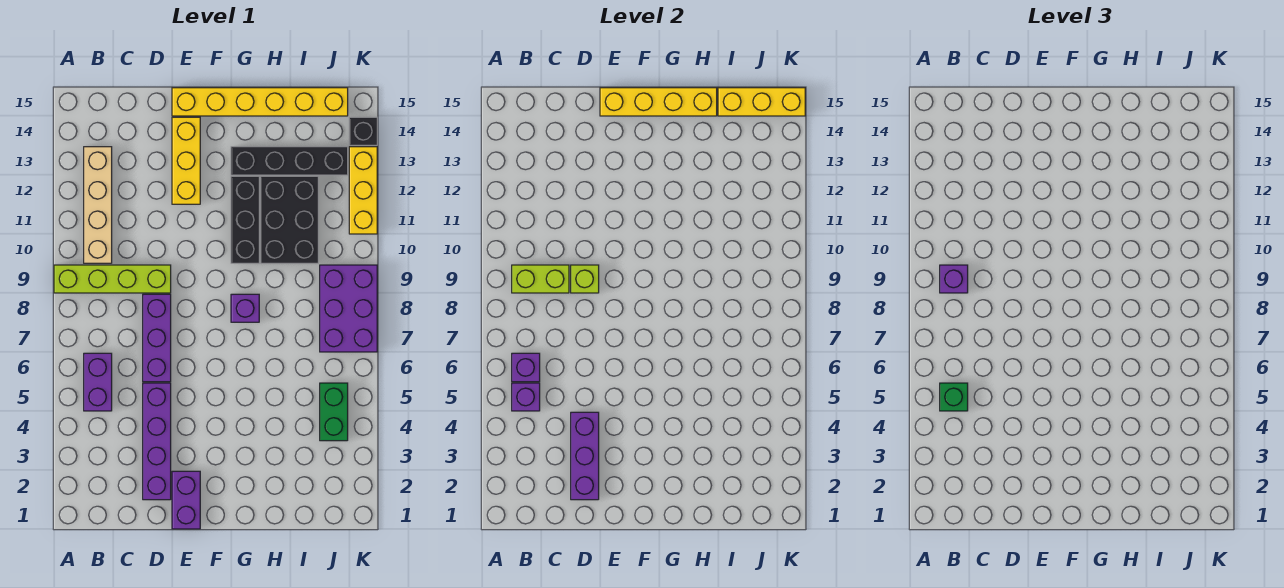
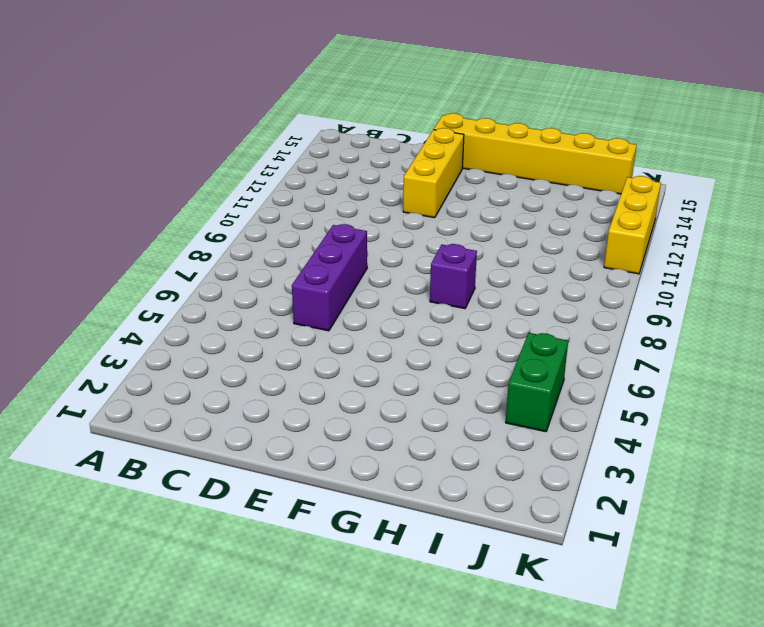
none -> lime brick A9:D9 level 1
none -> purple brick B5:B6 level 1
none -> tan brick B10:B13 level 1

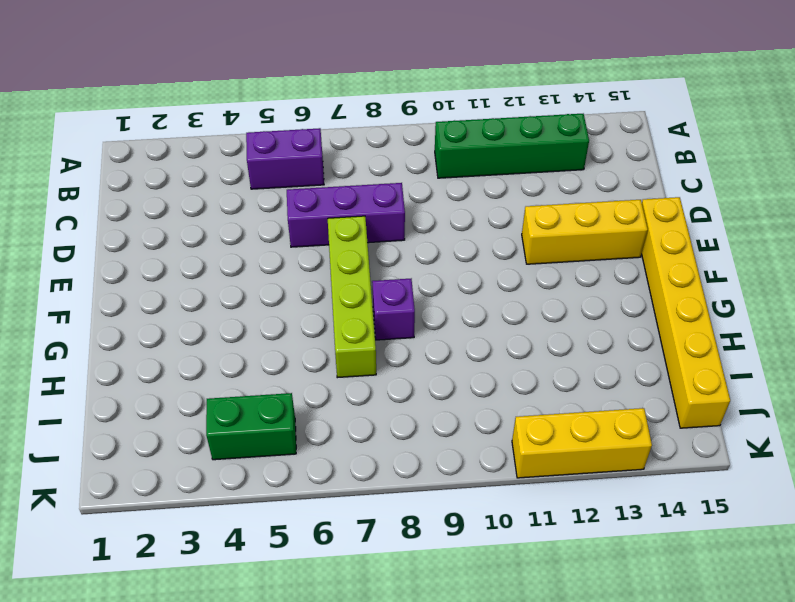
green brick B10:B13 level 1 -> tan brick B10:B13 level 1
lime brick E7:H7 level 1 -> lime brick A9:D9 level 1
none -> purple brick D2:D5 level 1
none -> purple brick E1:E2 level 1
none -> black brick G10:G12 level 1

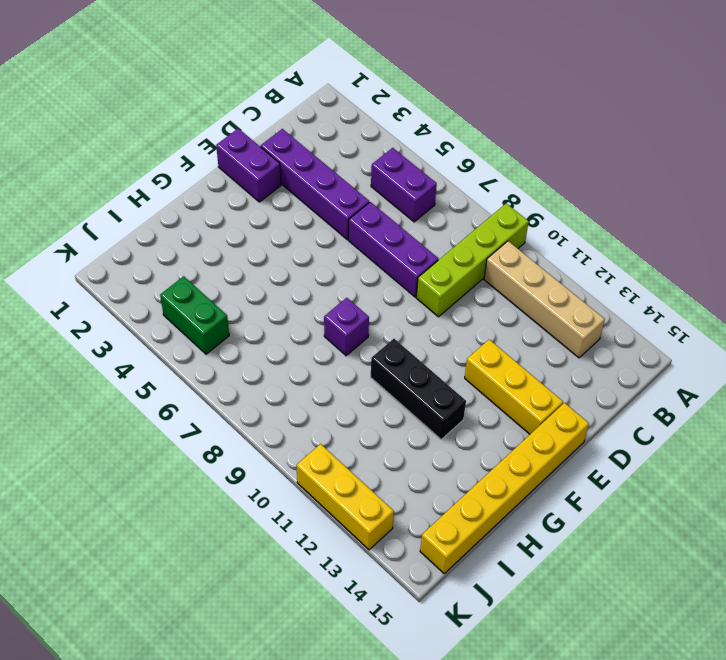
none -> black brick G13:J13 level 1
none -> black brick H10:I12 level 1
none -> purple brick J7:K9 level 1

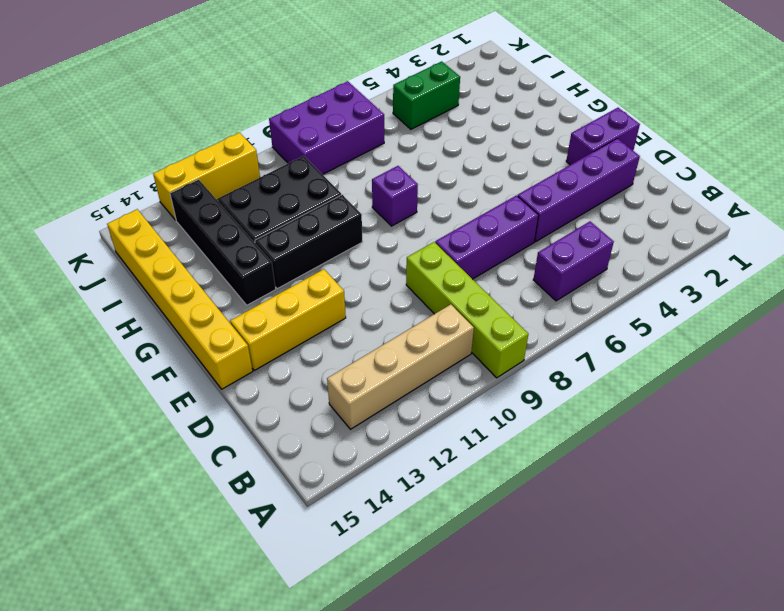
none -> black brick K14 level 1
none -> purple brick B5 level 2
none -> purple brick B6 level 2

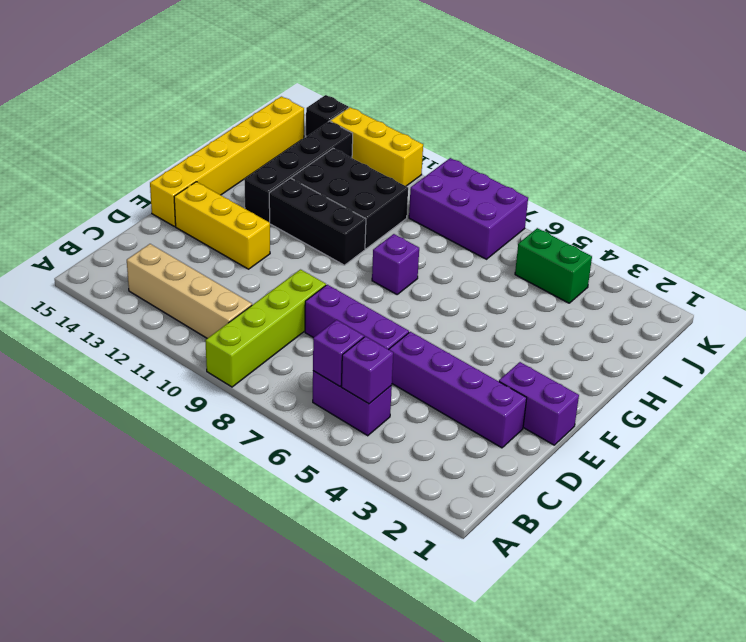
none -> lime brick B9:C9 level 2
none -> purple brick D2:D4 level 2
none -> lime brick D9 level 2

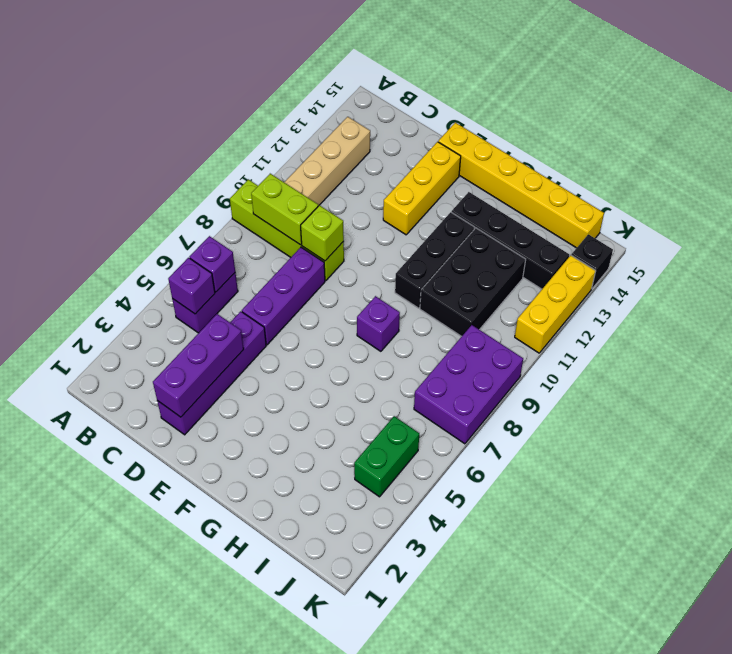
none -> purple brick E1:E2 level 1
none -> yellow brick E15:H15 level 2
none -> yellow brick I15:K15 level 2

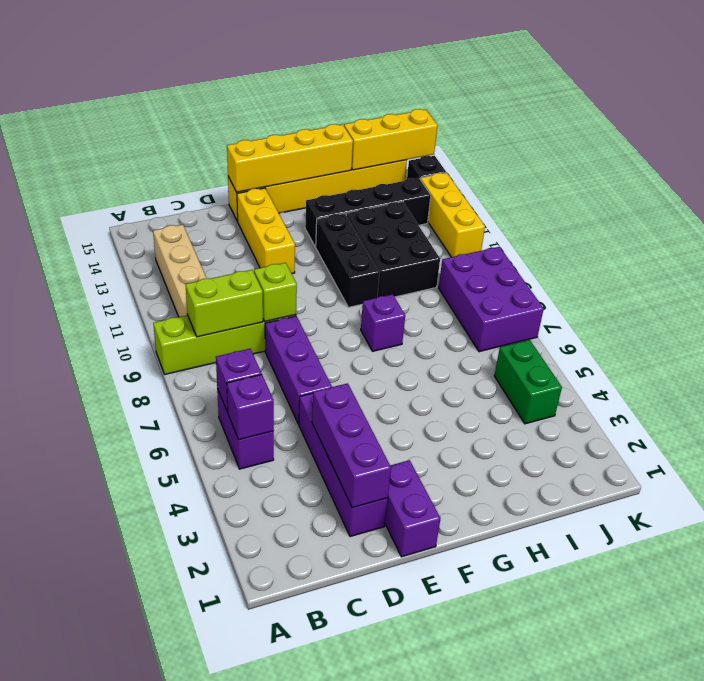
none -> green brick B5 level 3
none -> purple brick B9 level 3

